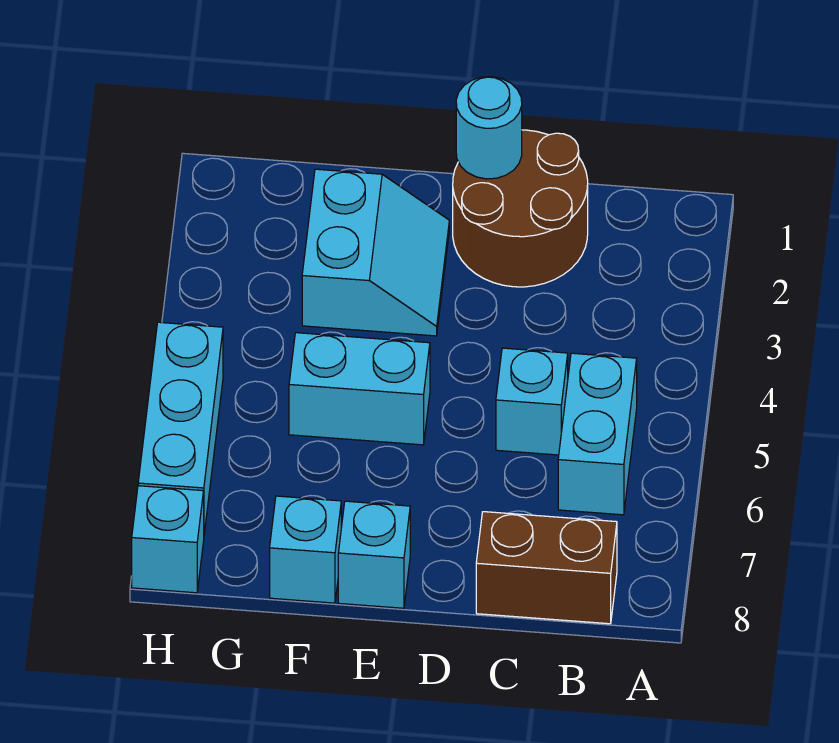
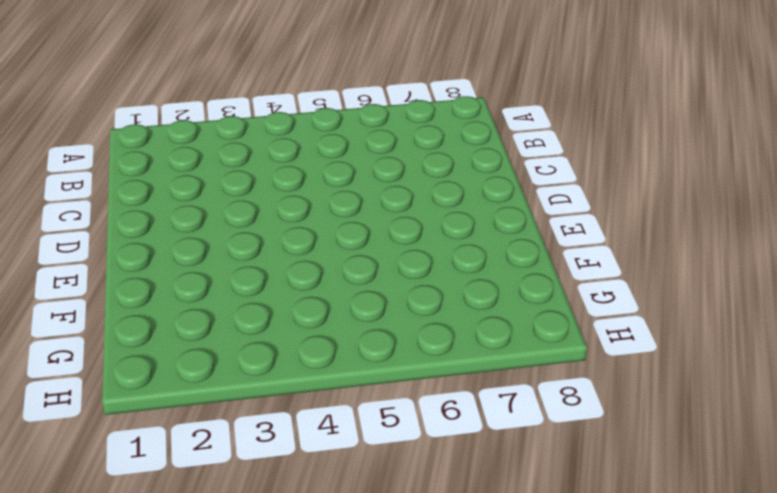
none -> cyan brick B5:B6 level 1
none -> brown brick B8:C8 level 1

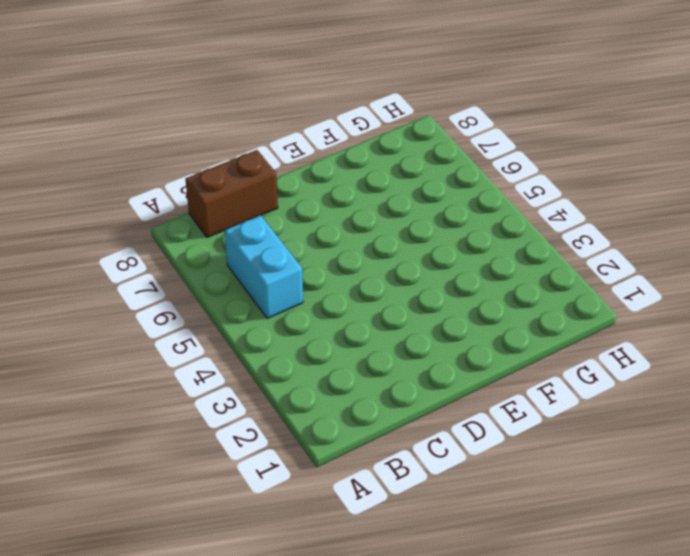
none -> brown round brick C1:D2 level 1
none -> cyan brick C5 level 1

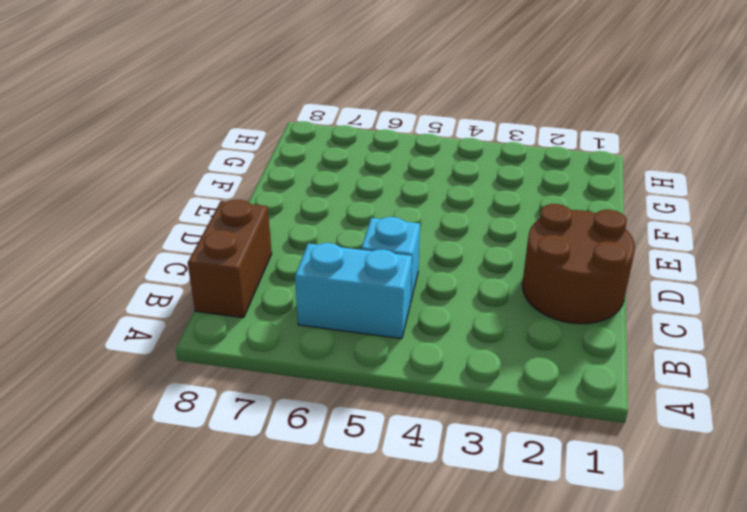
none -> cyan slope E2:F3 level 1 top F
none -> cyan brick E5:F5 level 1

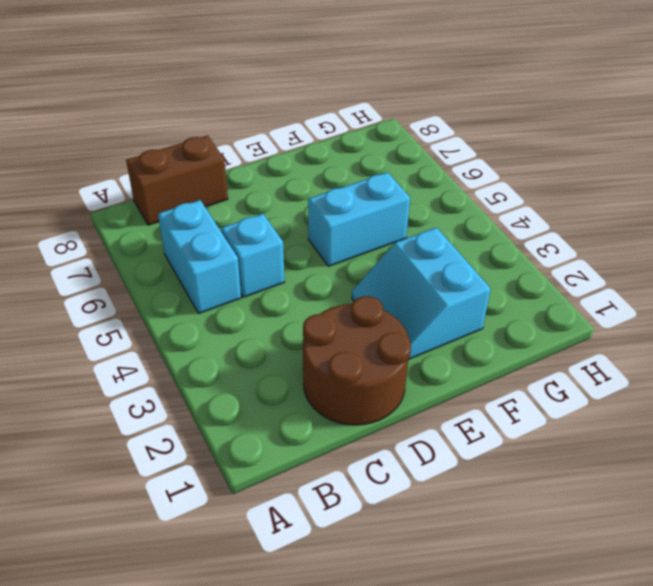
none -> cyan brick E8 level 1
none -> cyan brick F8 level 1

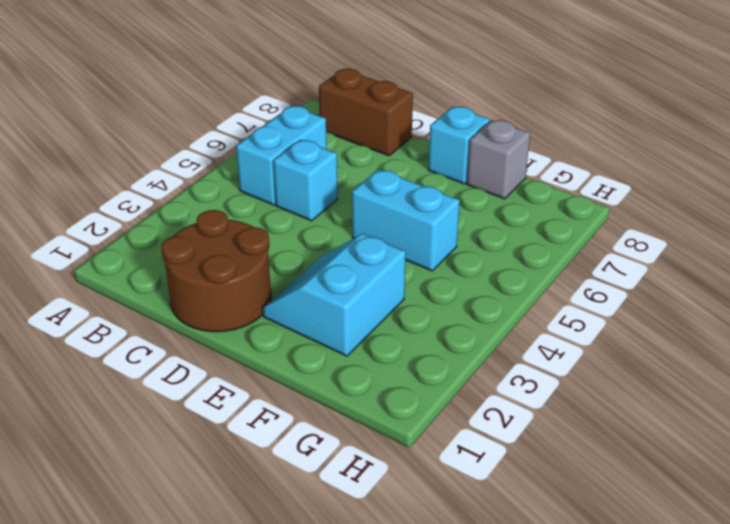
grey brick F8 level 1 -> cyan brick F8 level 1
none -> cyan brick H5:H7 level 1
none -> cyan brick H8 level 1

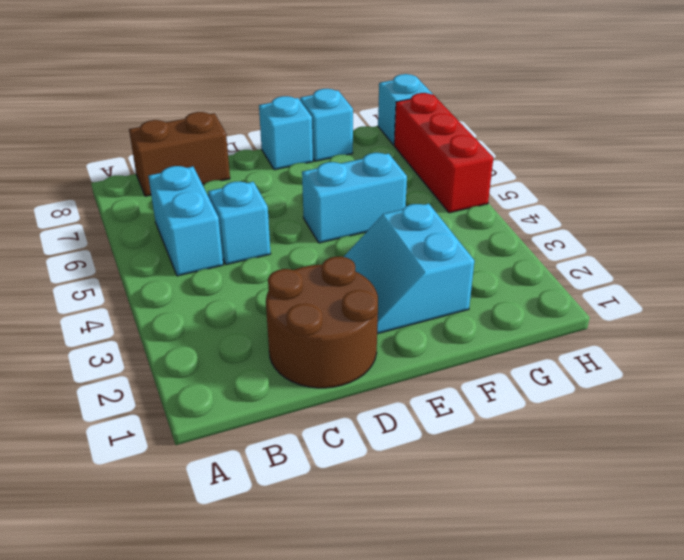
red brick H5:H7 level 1 -> cyan brick H5:H7 level 1
none -> cyan round brick D1 level 2

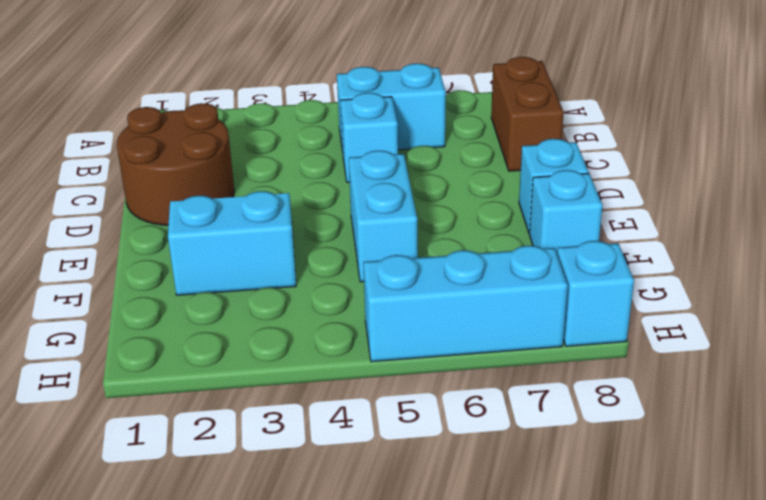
none -> cyan round brick D1 level 2

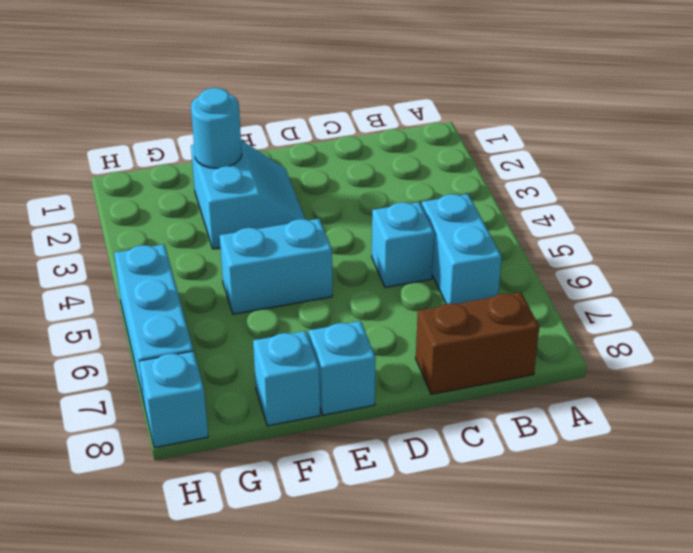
cyan round brick F2 level 2 -> cyan round brick D1 level 2
none -> brown round brick C1:D2 level 1

